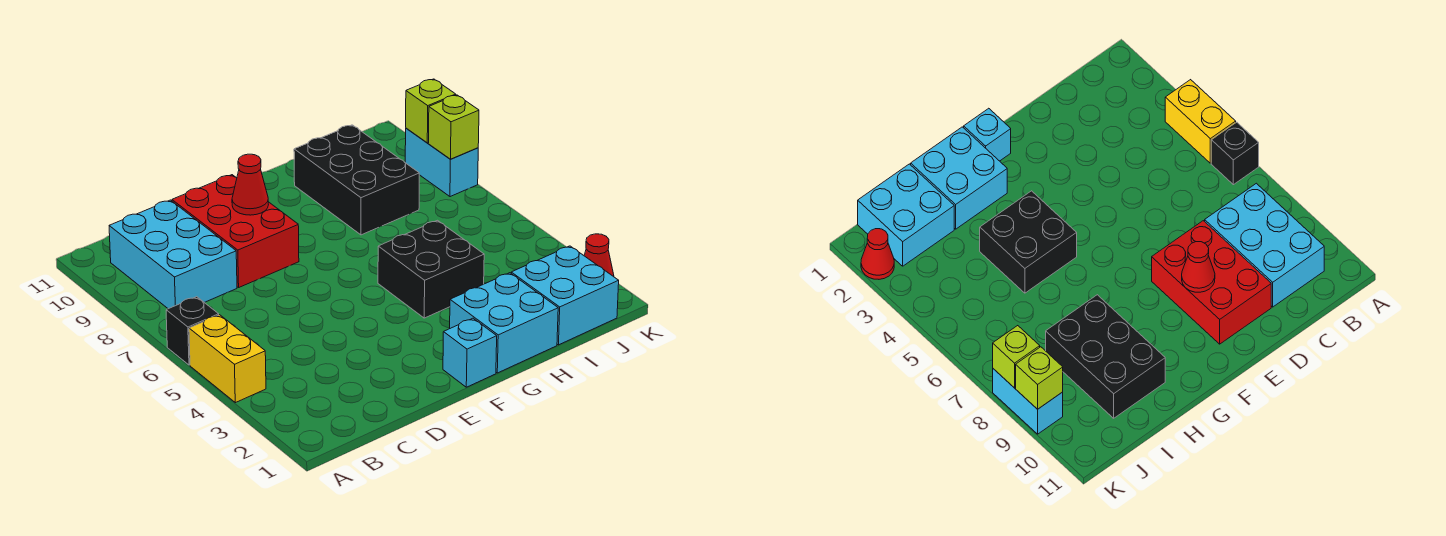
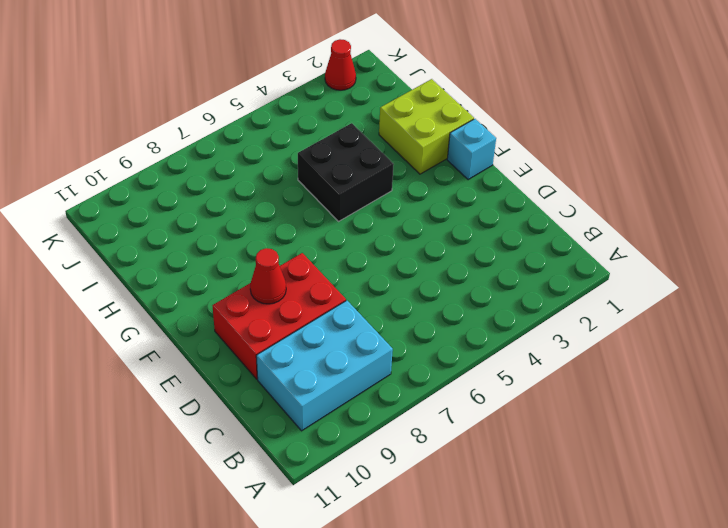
lime brick G1:H2 level 1 -> cyan brick G1:H2 level 1
none -> yellow brick A4:A5 level 1
none -> black brick A6 level 1
none -> black brick H8:I10 level 1

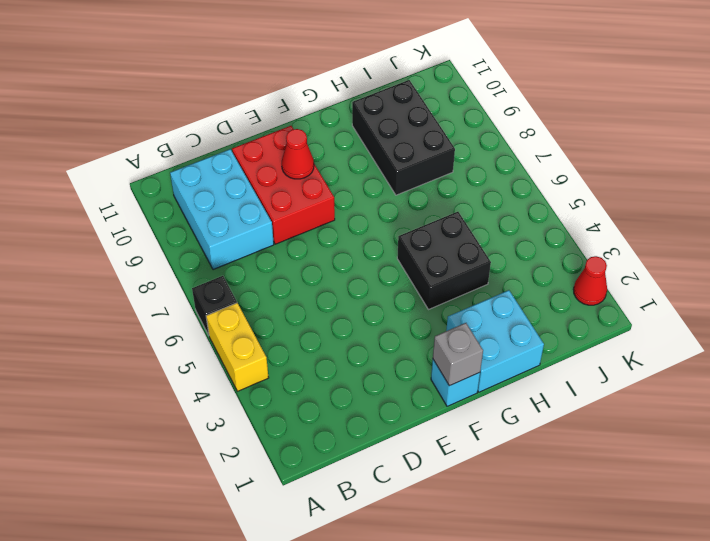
grey brick F1 level 2 -> none
none -> cyan brick I1:J2 level 1
none -> cyan brick K8:K9 level 1
none -> lime brick K8 level 2

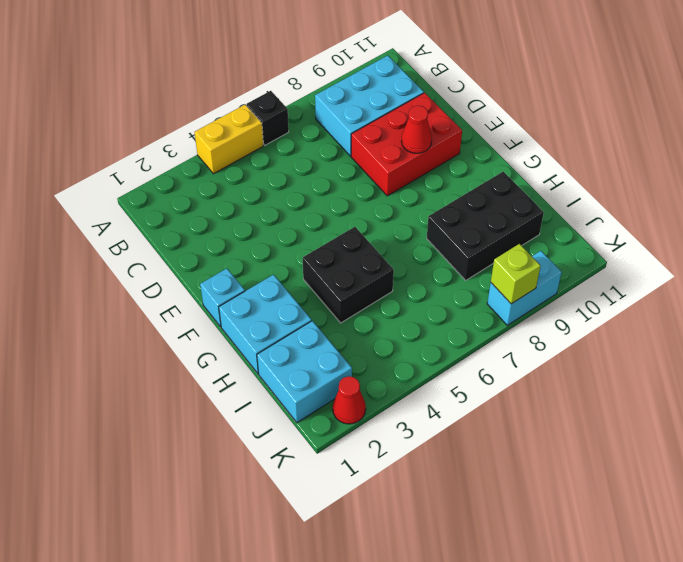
none -> lime brick K9 level 2

